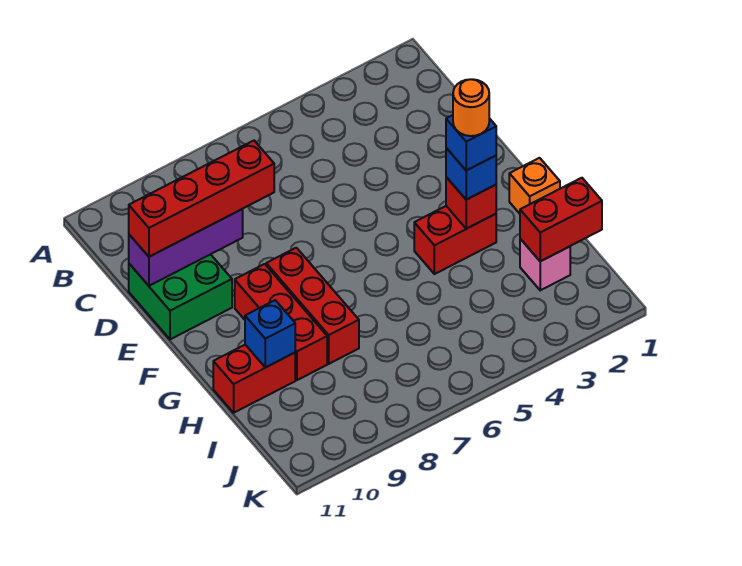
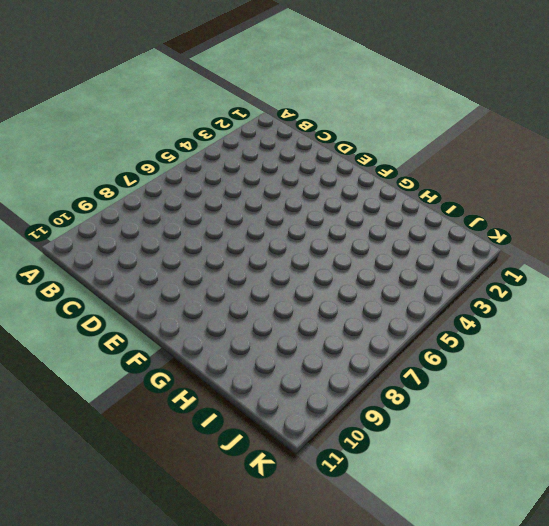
none -> green brick D10:E11 level 1
none -> red brick F8:H8 level 1
none -> red brick F9:H9 level 1

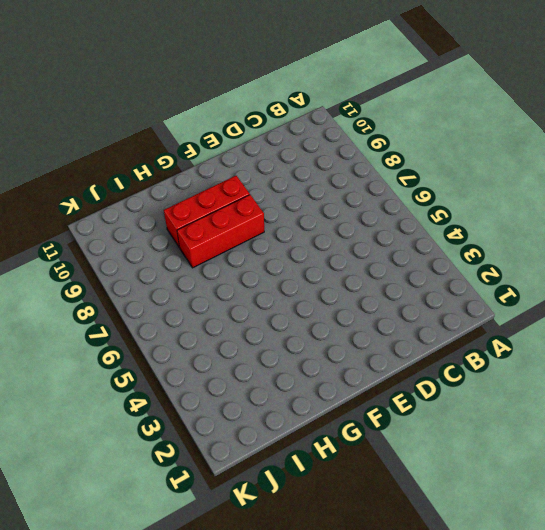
none -> green brick D10:E11 level 1
none -> orange brick G1 level 1
none -> red brick G3:G4 level 1

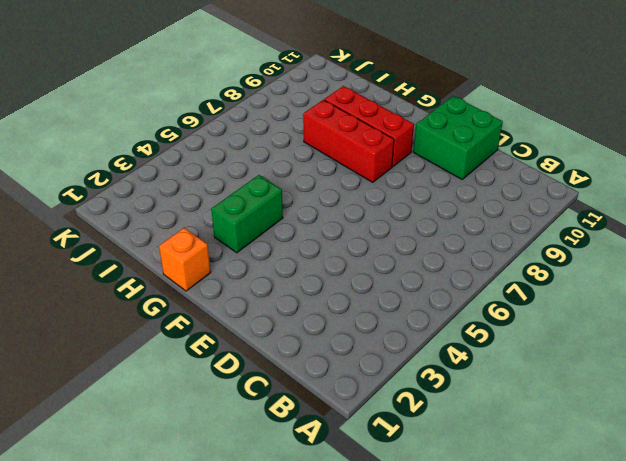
green brick G3:G4 level 1 -> red brick G3:G4 level 1
none -> red brick H10:H11 level 1
none -> pink brick I2 level 1
none -> purple brick D9:D11 level 2

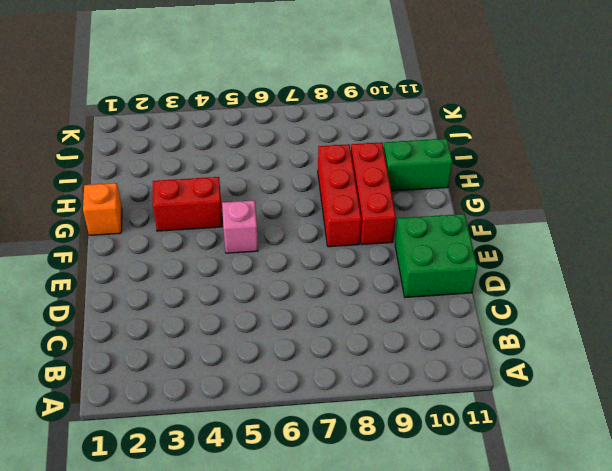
pink brick F5 level 1 -> pink brick I2 level 1
green brick H10:H11 level 1 -> red brick H10:H11 level 1
none -> purple brick D9:D11 level 2
none -> red brick G3 level 2
none -> blue brick H10 level 2

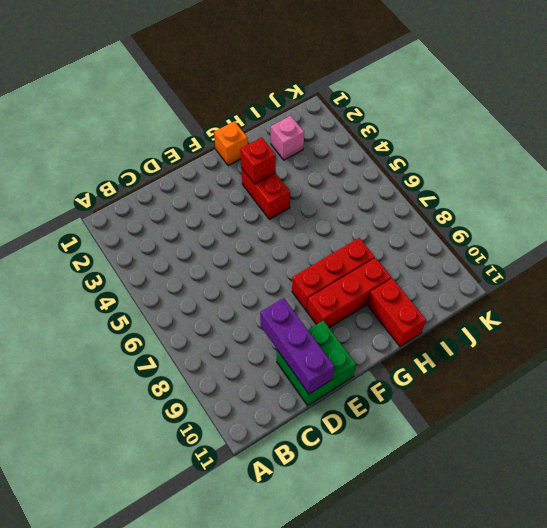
none -> blue brick H10 level 2
none -> red brick I1:I2 level 2
none -> red brick D8:D11 level 3

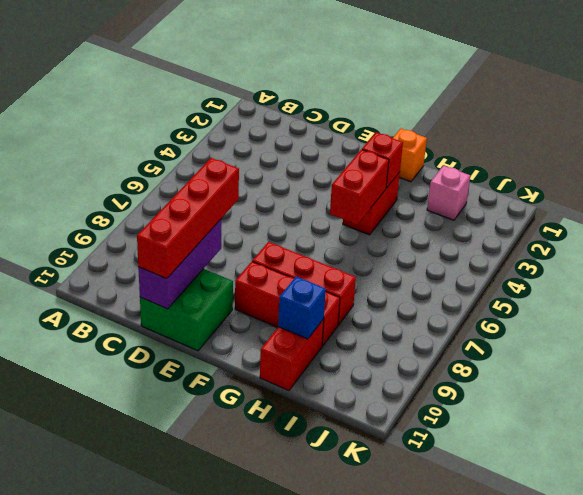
red brick G4:G5 level 2 -> red brick I1:I2 level 2
none -> blue brick G3 level 3
none -> blue brick G3 level 4
none -> orange round brick G3 level 5

